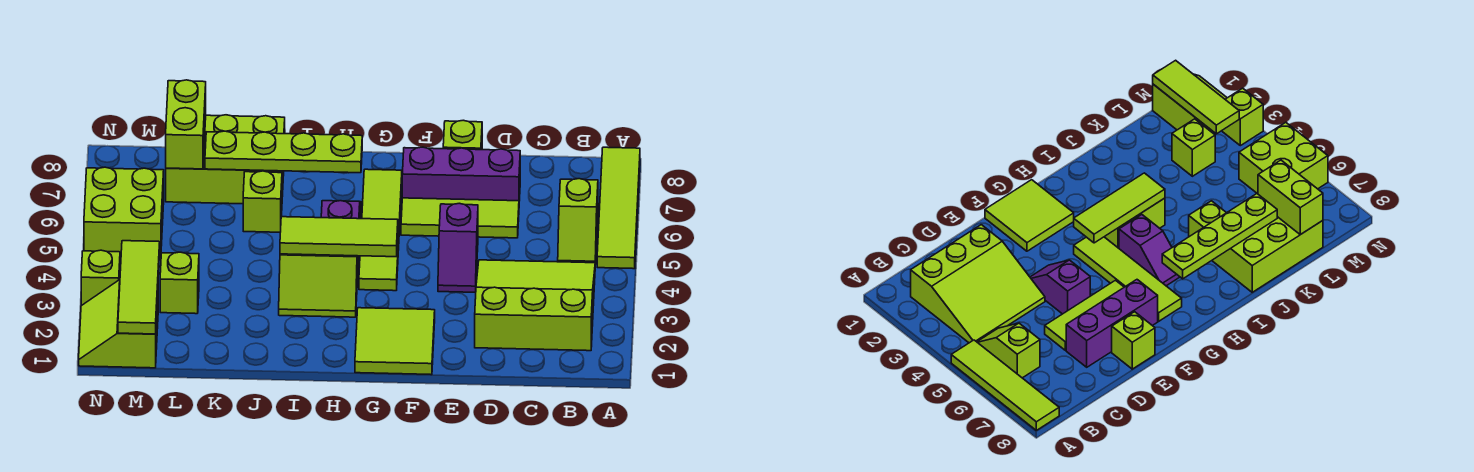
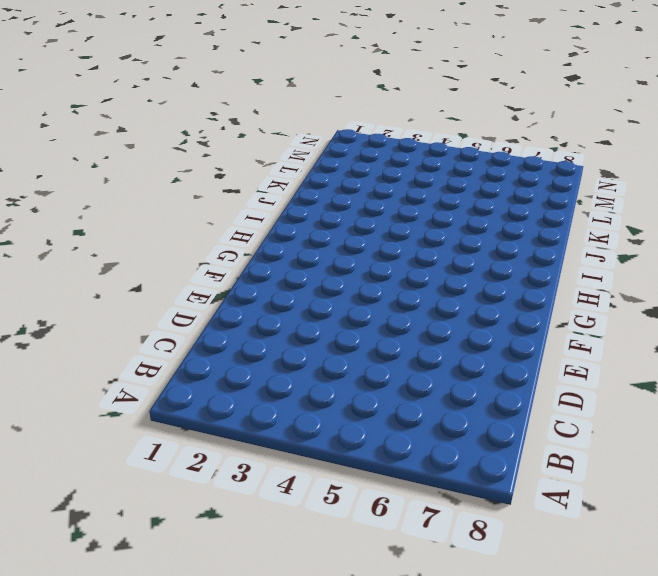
none -> lime tile A5:A8 level 1
none -> lime slope B2:D4 level 1 top 2
none -> lime slope B5:B6 level 1 top 6

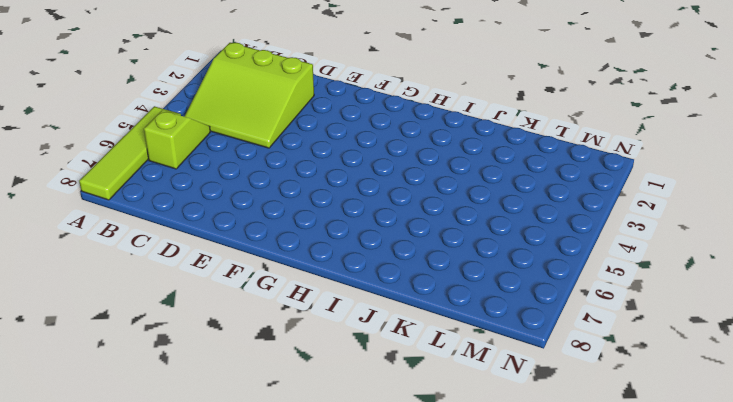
none -> lime tile D6:F6 level 1
none -> purple brick D7:F7 level 1
none -> purple slope E4:E5 level 1 top 5

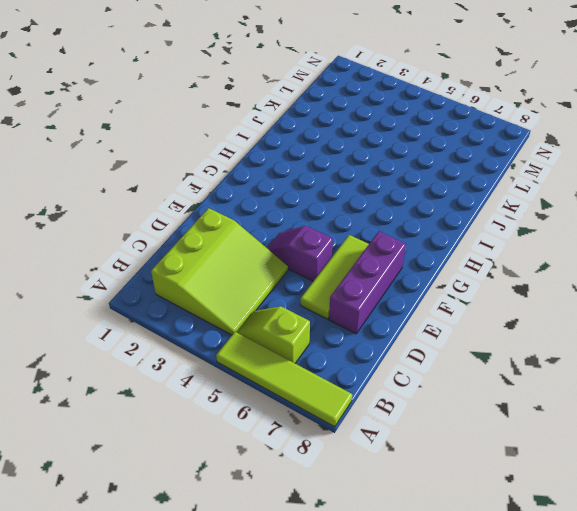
none -> lime brick E8 level 1
none -> lime tile F1:G2 level 1
none -> lime tile G4:G7 level 1

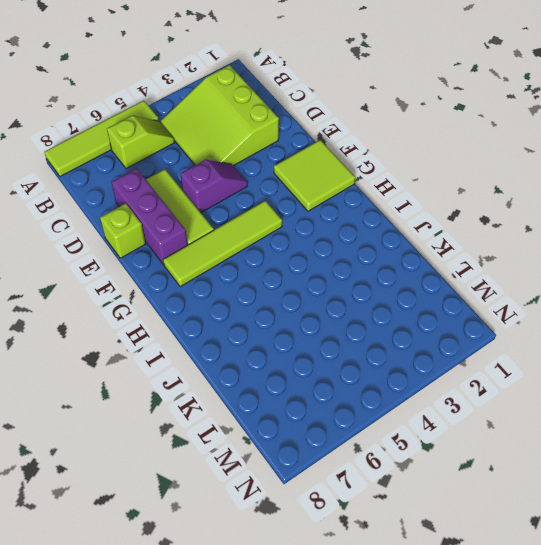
none -> lime slope H3:I4 level 1 top 4
none -> purple slope H5:H6 level 1 top 5
none -> lime brick J6 level 1

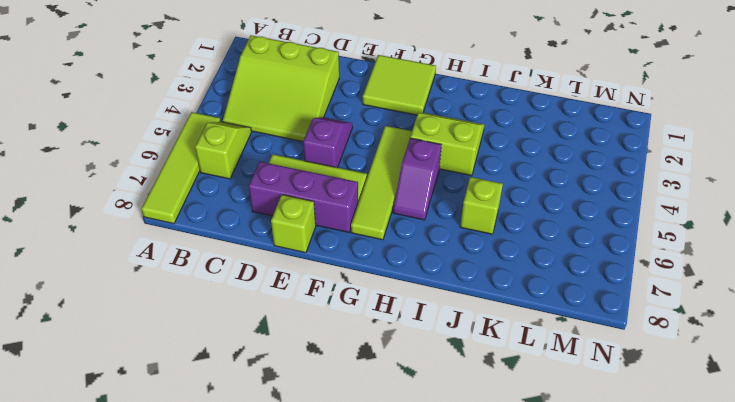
none -> lime brick J7:L8 level 1
none -> lime brick L3 level 1
none -> lime slope M1:N2 level 1 top M

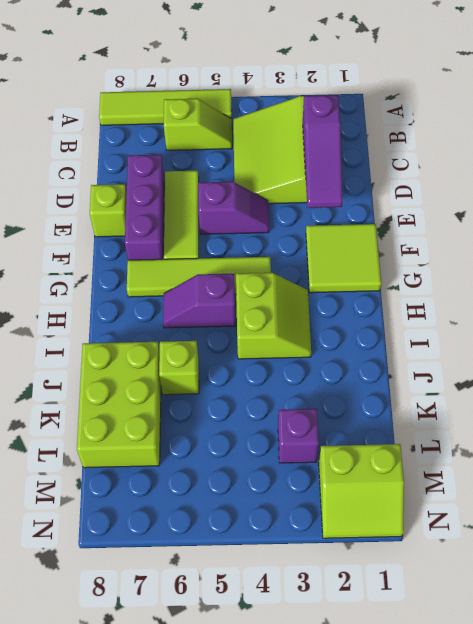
purple slope C2:E2 level 2 top C -> none
purple brick L3 level 1 -> lime brick L3 level 1
none -> lime brick M5:N6 level 1
none -> lime brick N3 level 1
none -> lime tile G4:I4 level 2

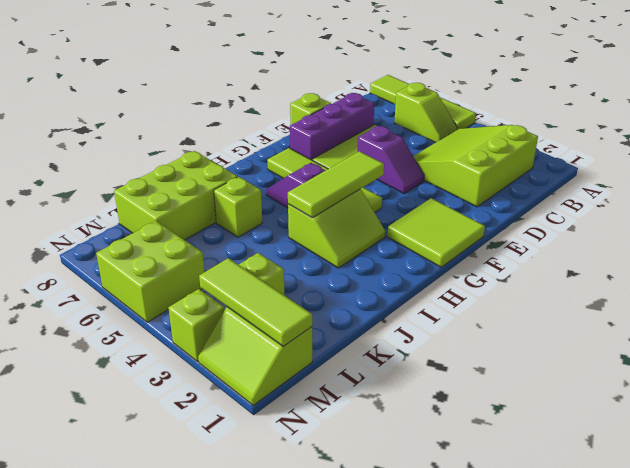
none -> lime plate H7:K7 level 2
none -> lime brick L7:L8 level 2

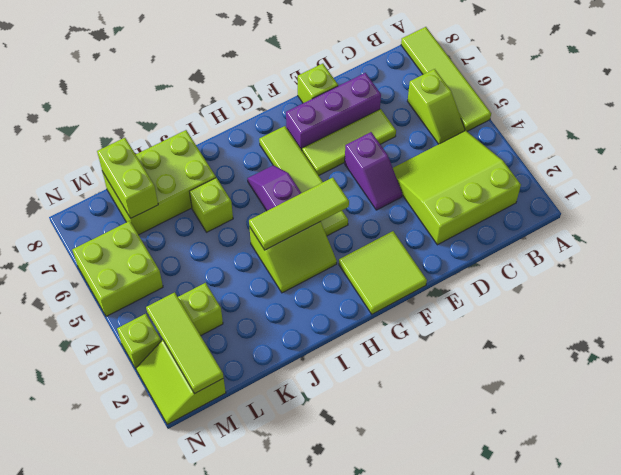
none -> lime plate H7:K7 level 2

